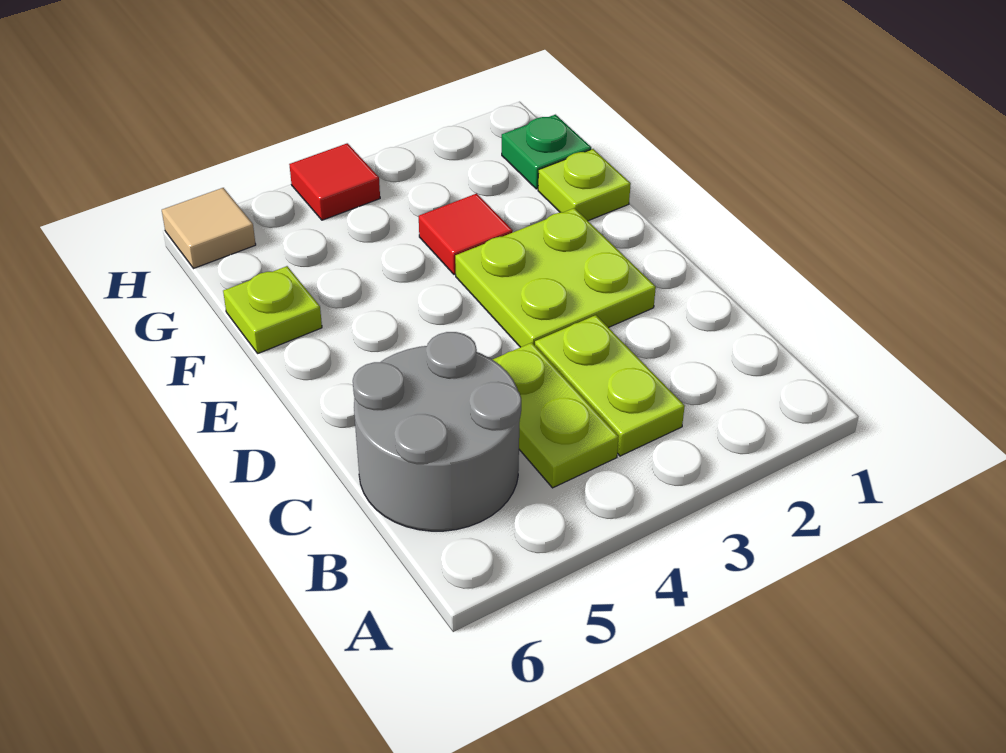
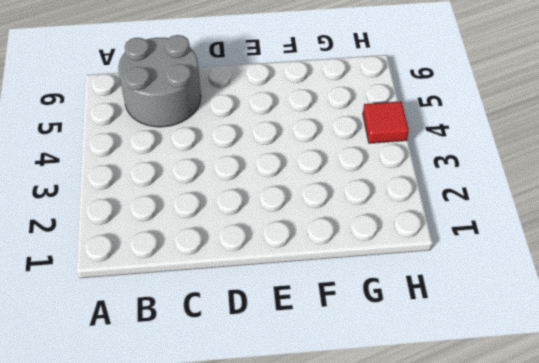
none -> lime plate B3:C3 level 1
none -> lime plate B4:C4 level 1

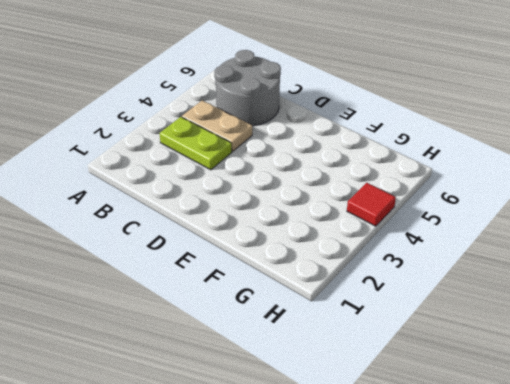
tan plate B4:C4 level 1 -> lime plate B4:C4 level 1
none -> lime plate D2:E3 level 1
none -> lime plate F1 level 1

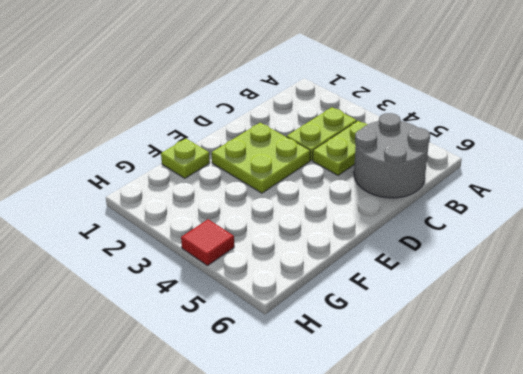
none -> red tile F3 level 1
none -> lime plate F6 level 1

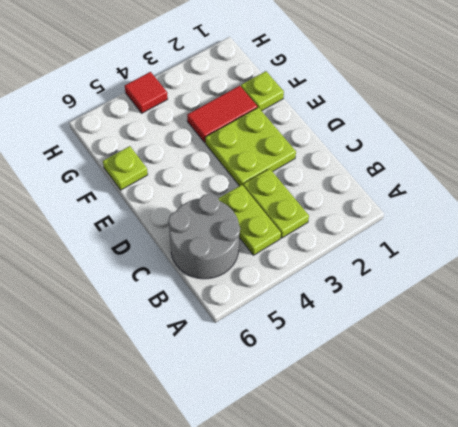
red tile F2:F3 level 1 -> red tile F3 level 1
none -> green plate G1 level 1
none -> tan tile H6 level 1

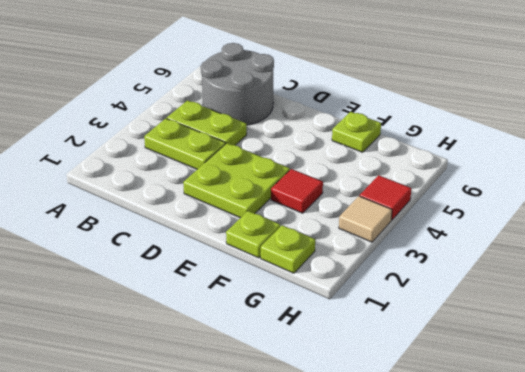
lime plate G1 level 1 -> green plate G1 level 1
tan tile H3 level 1 -> tan tile H6 level 1

